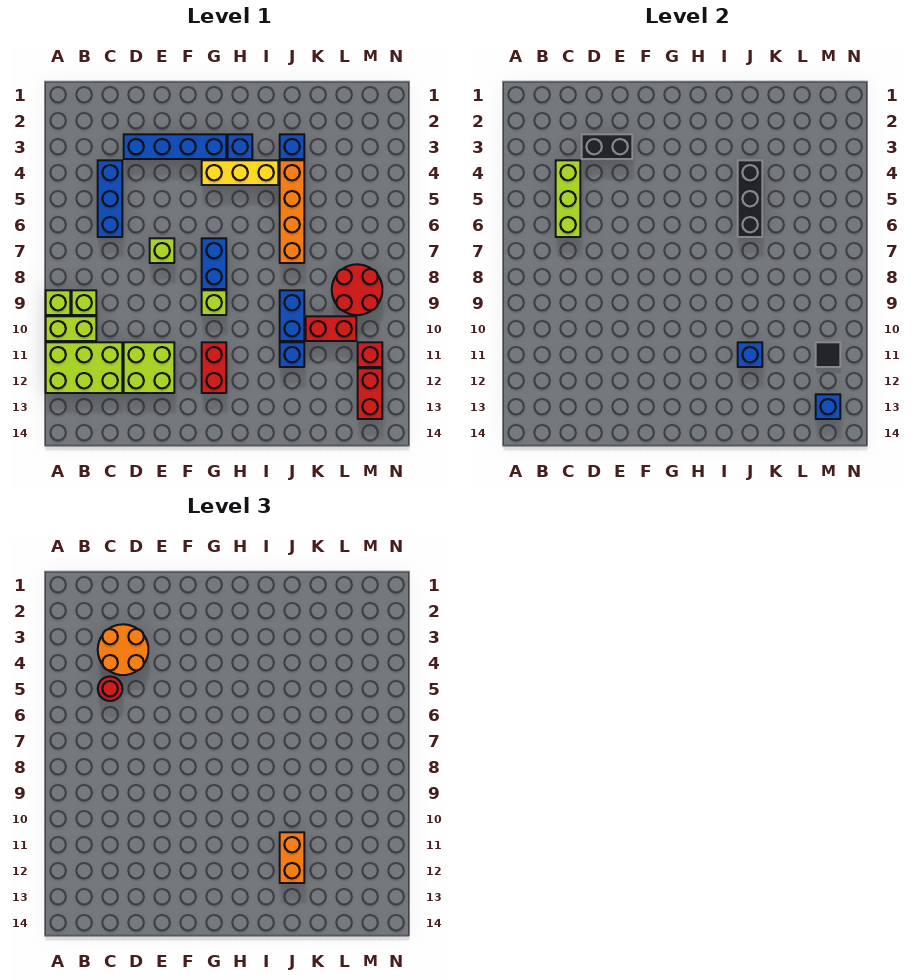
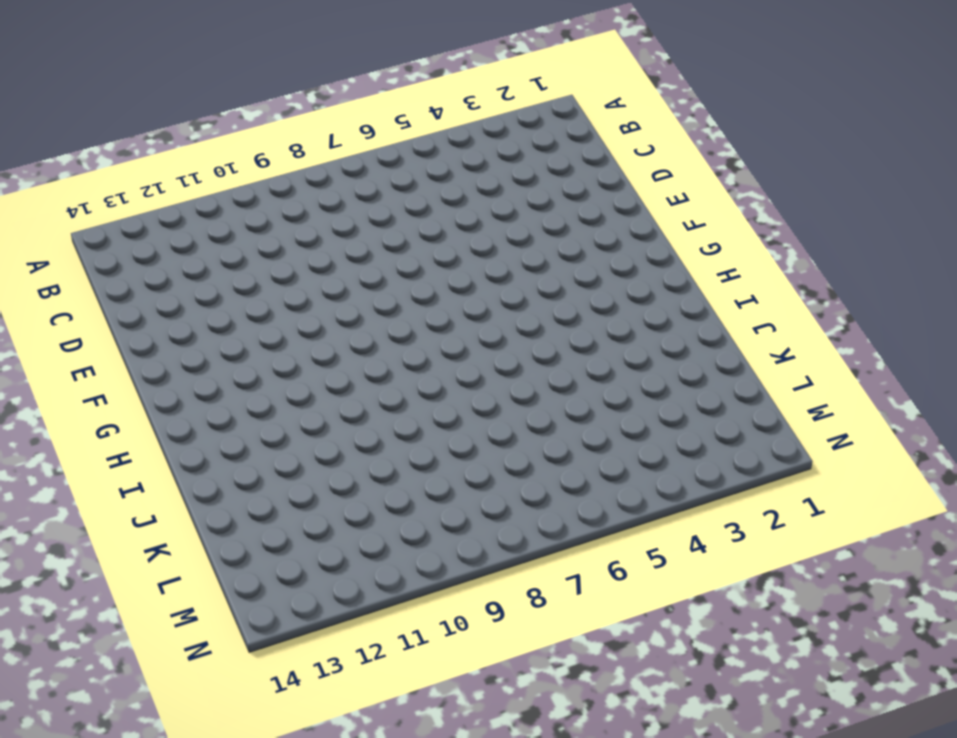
none -> lime brick A9 level 1
none -> lime brick A10:B10 level 1
none -> lime brick A11:C12 level 1
none -> lime brick B9 level 1

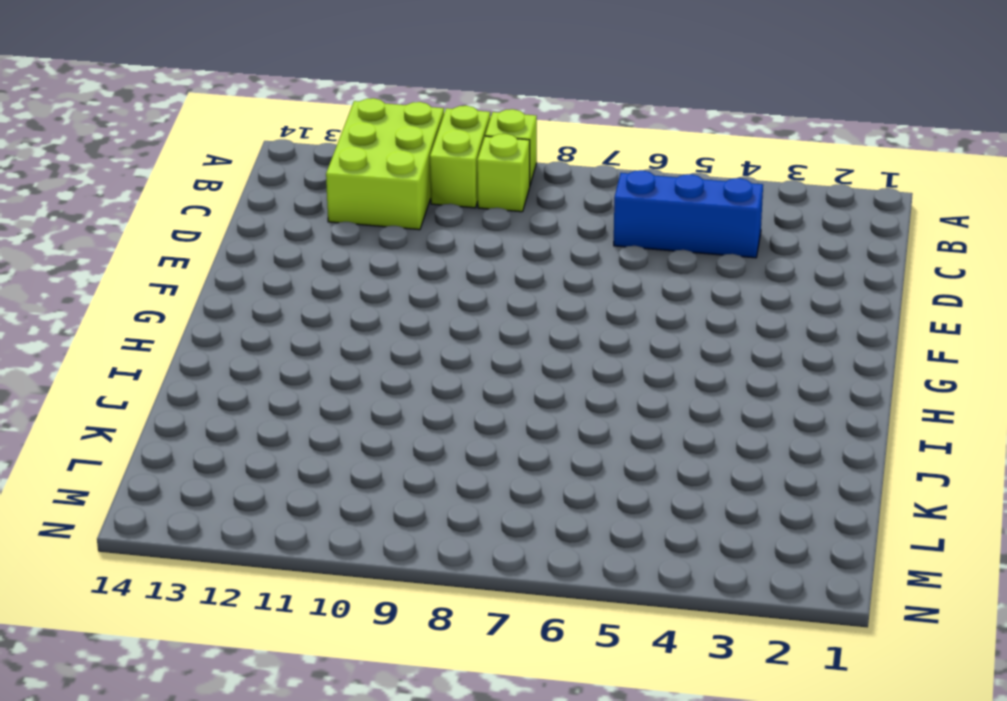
none -> blue brick D3:G3 level 1
none -> lime brick D11:E12 level 1
none -> lime brick E7 level 1
none -> yellow brick G4:I4 level 1

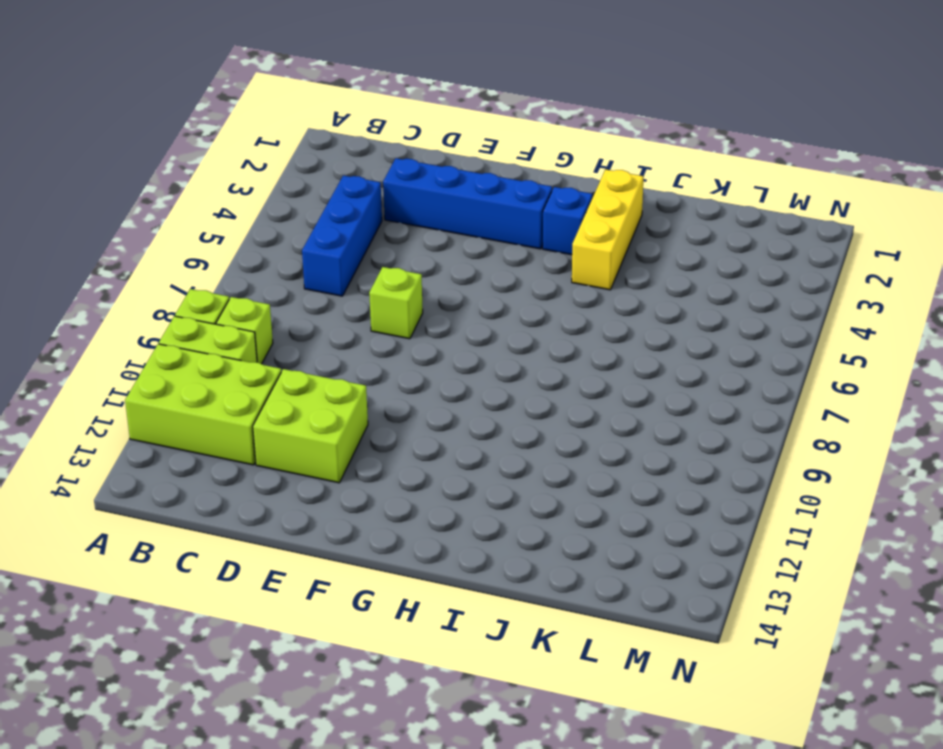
yellow brick I2:I4 level 1 -> yellow brick G4:I4 level 1
none -> blue brick G7:G8 level 1
none -> lime brick G9 level 1
none -> red brick G11:G12 level 1
none -> blue brick J3 level 1

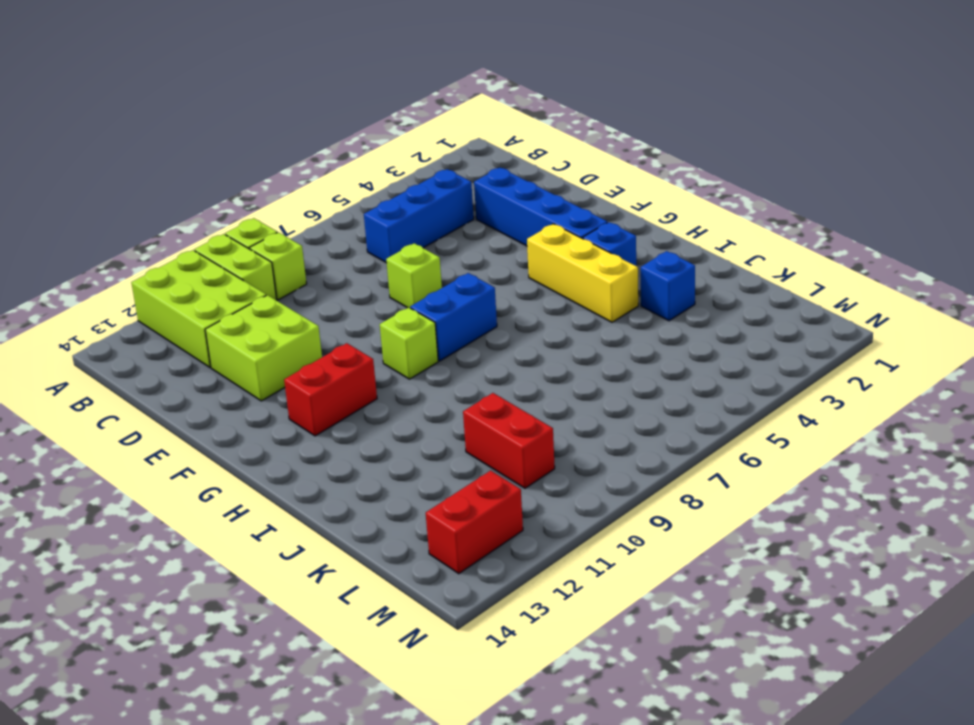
none -> orange brick J4:J7 level 1
none -> blue brick J9:J10 level 1
none -> blue brick J11 level 1
none -> red round brick L8:M9 level 1

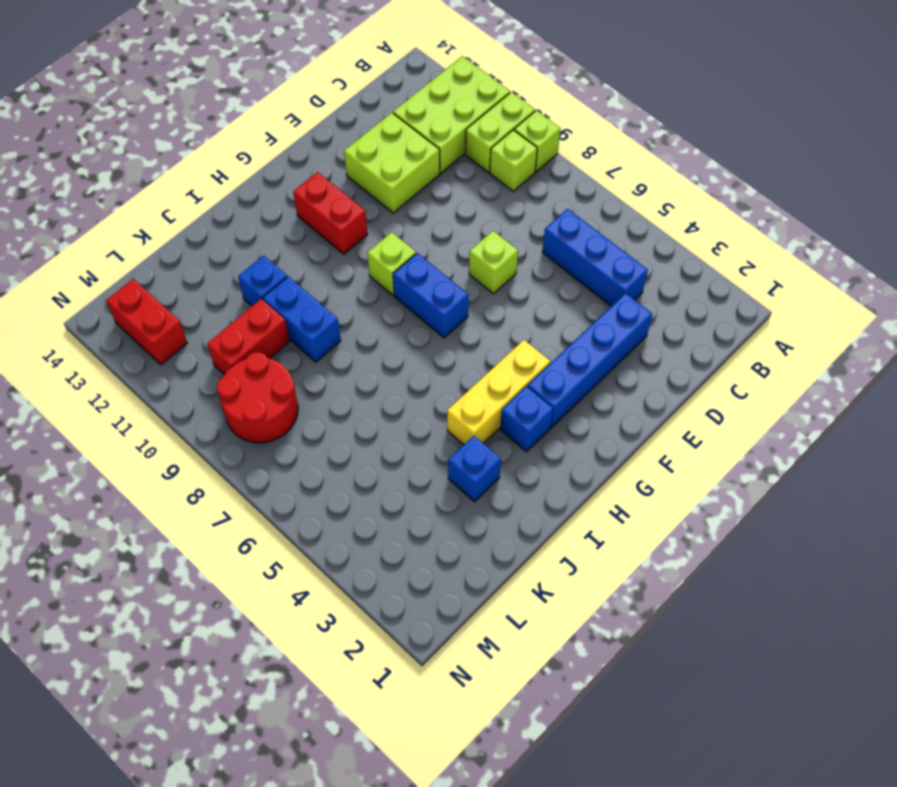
none -> orange brick J4:J7 level 1
none -> red brick M11 level 1
none -> lime brick C4:C6 level 2
none -> black brick D3:E3 level 2

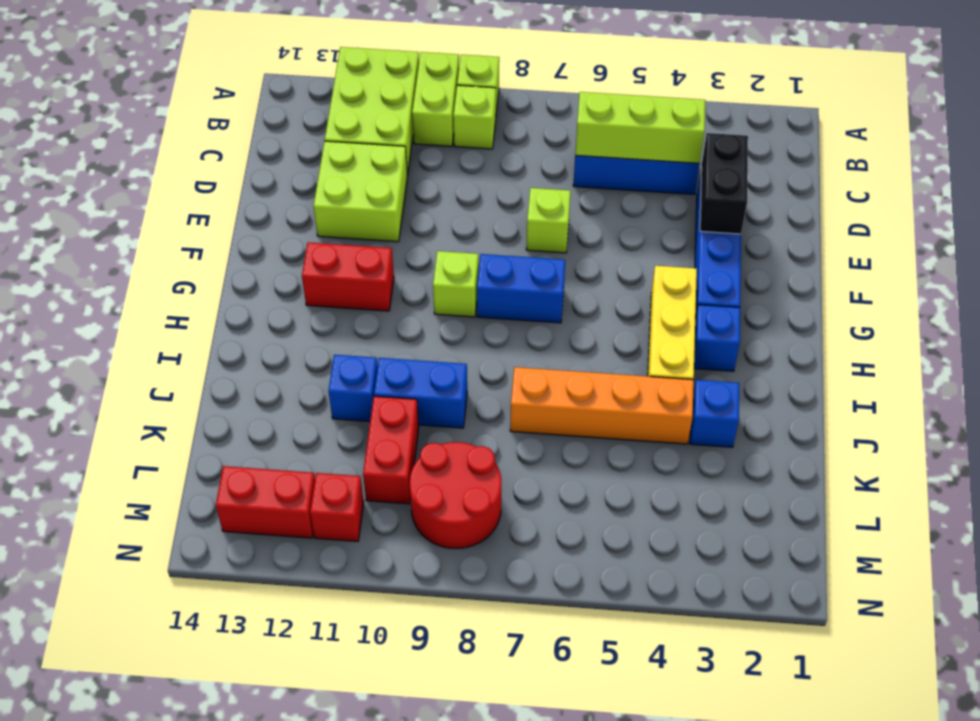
none -> black brick J4:J6 level 2
none -> blue brick J11 level 2
none -> black tile M11 level 2
none -> blue brick M13 level 2

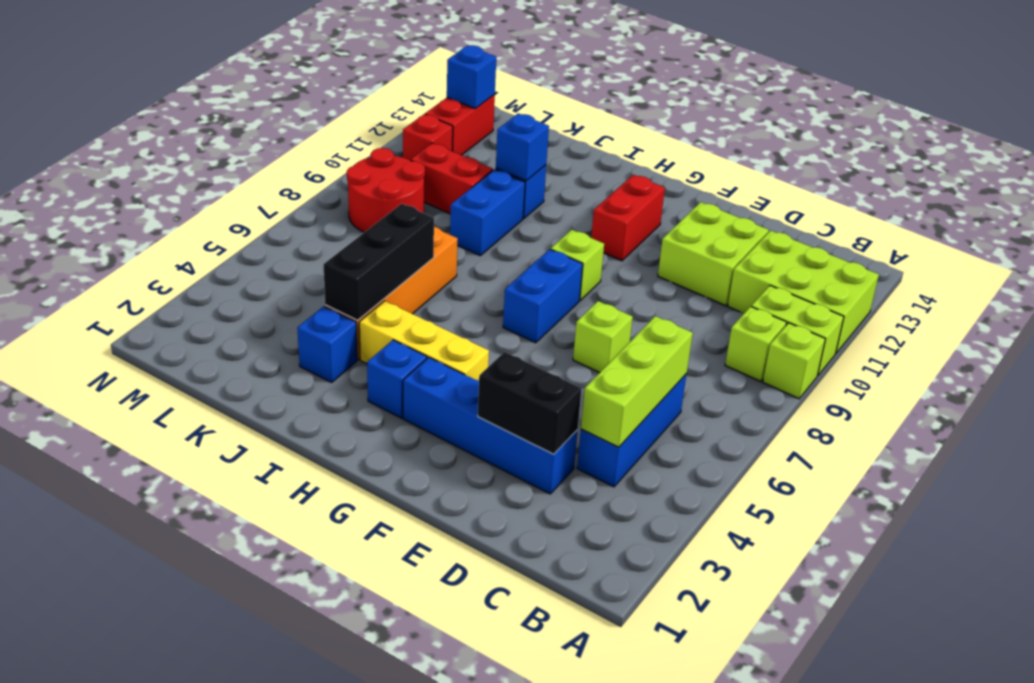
none -> black tile M11 level 2
none -> orange round brick C3:D4 level 3
none -> red round brick C5 level 3
none -> orange brick J11:J12 level 3

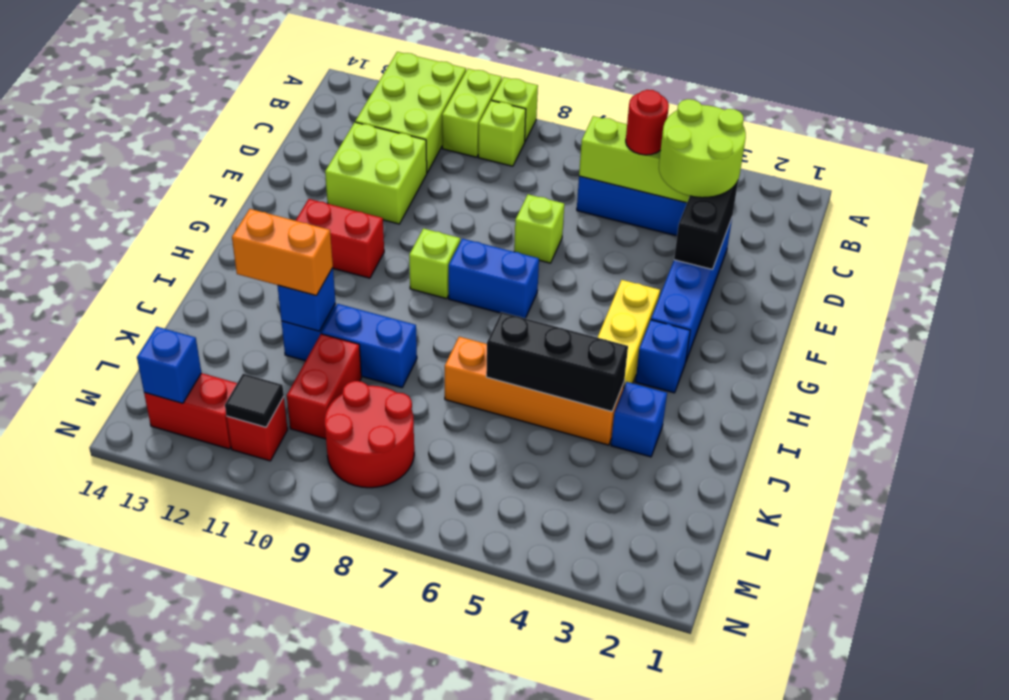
lime round brick C3:D4 level 3 -> orange round brick C3:D4 level 3

